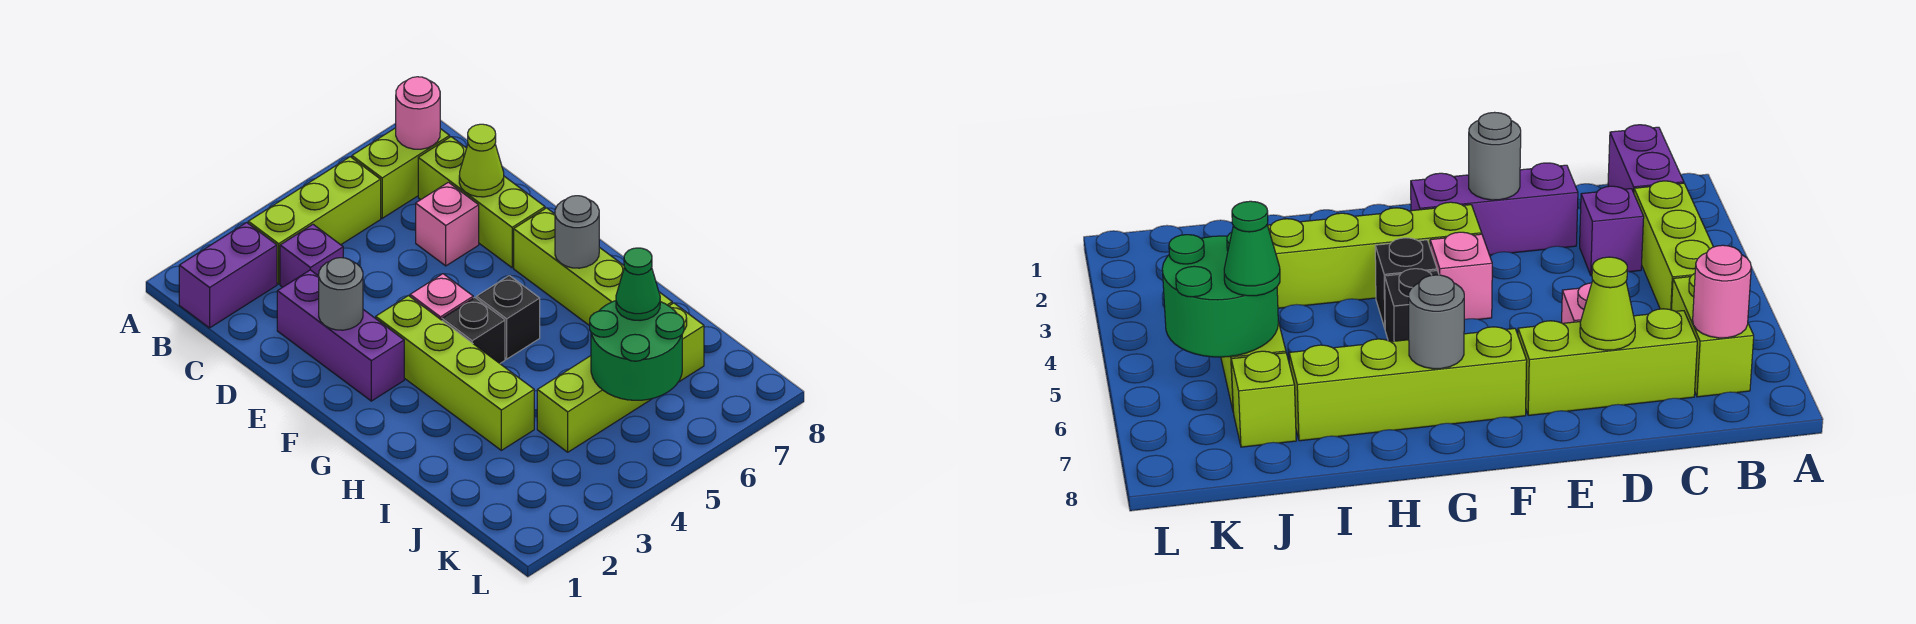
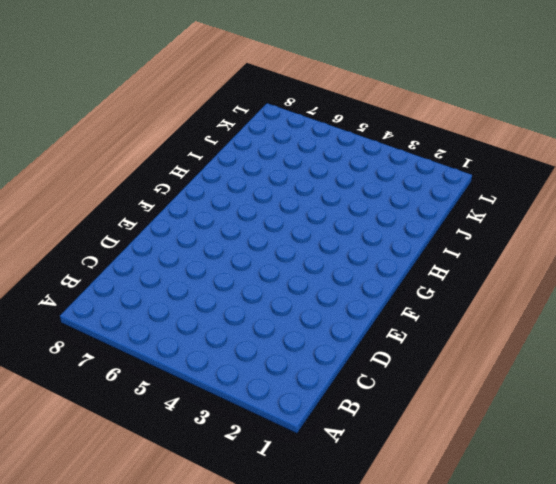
none -> purple brick B1:B2 level 1
none -> lime brick B3:B5 level 1
none -> lime brick B6:B7 level 1

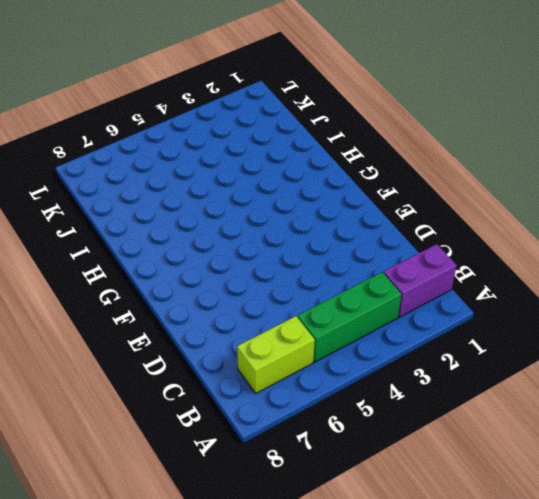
green brick B3:B5 level 1 -> lime brick B3:B5 level 1
none -> purple brick C3 level 1
none -> lime brick C7:E7 level 1
none -> purple brick D2:F2 level 1

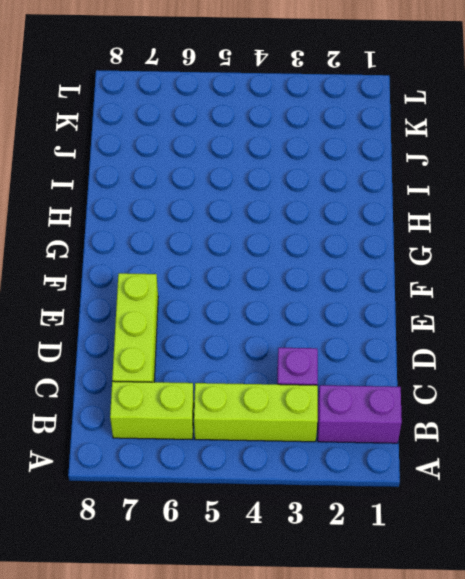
none -> purple brick D2:F2 level 1
none -> pink brick D6 level 1
none -> lime brick F3:I3 level 1

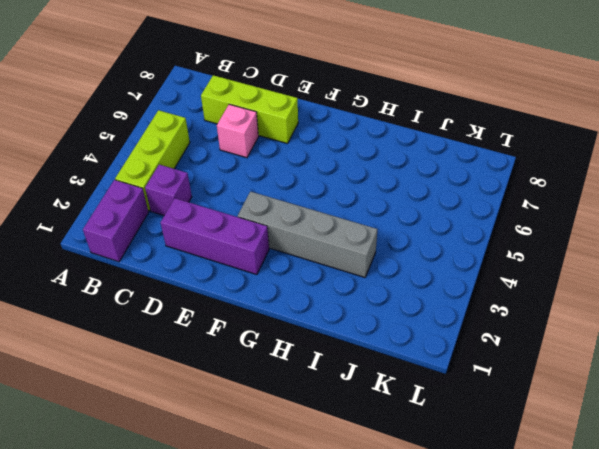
grey brick F3:I3 level 1 -> lime brick F3:I3 level 1
none -> lime brick B6:B7 level 1
none -> pink brick F4 level 1
none -> lime brick F7:I7 level 1

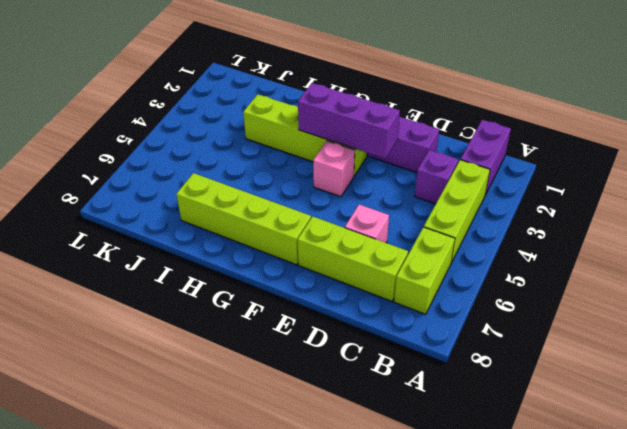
purple brick E3:G3 level 2 -> none
none -> black brick G4 level 1
none -> black brick G5 level 1
none -> lime brick J4:J6 level 1

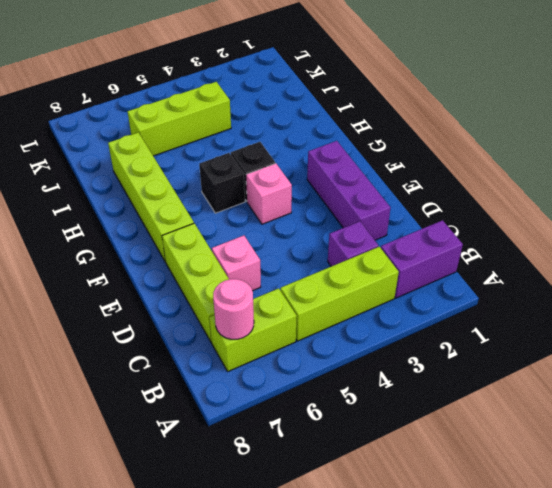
none -> lime brick F3:I3 level 1
none -> lime brick J7 level 1
none -> lime cone D7 level 2

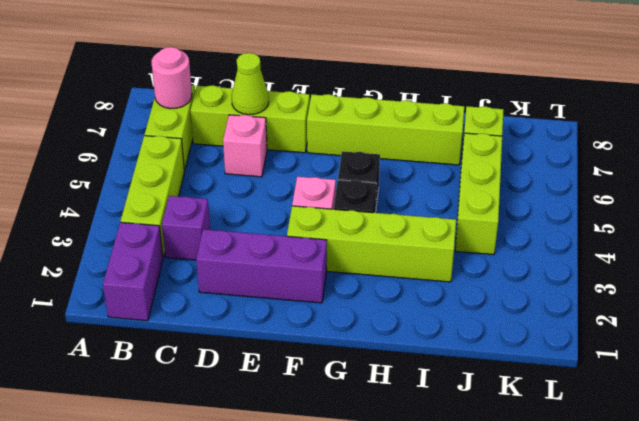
none -> grey round brick E2 level 2
none -> grey round brick G7 level 2
none -> green round brick J5:K6 level 2

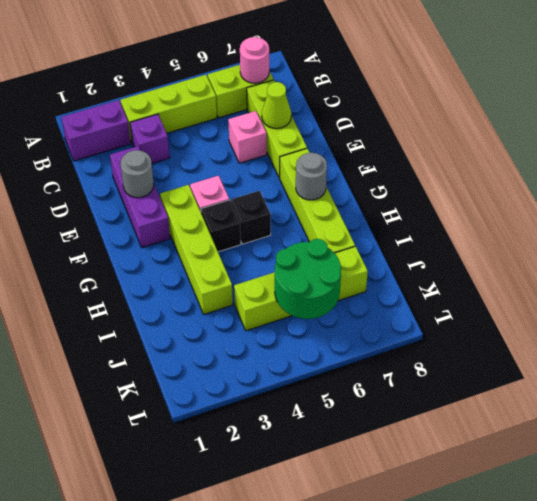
none -> green cone J6 level 3

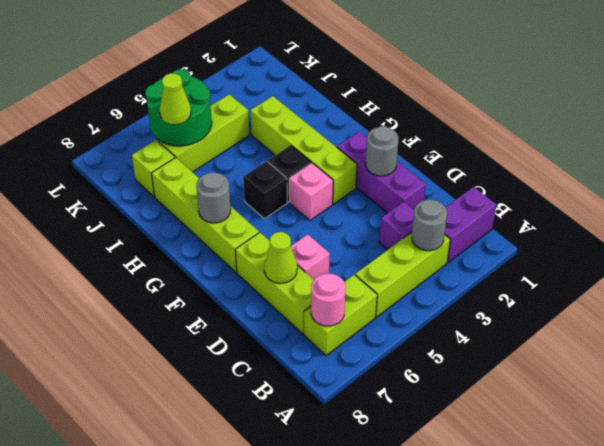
grey round brick B3 level 2 -> none
lime cone J6 level 3 -> green cone J6 level 3

